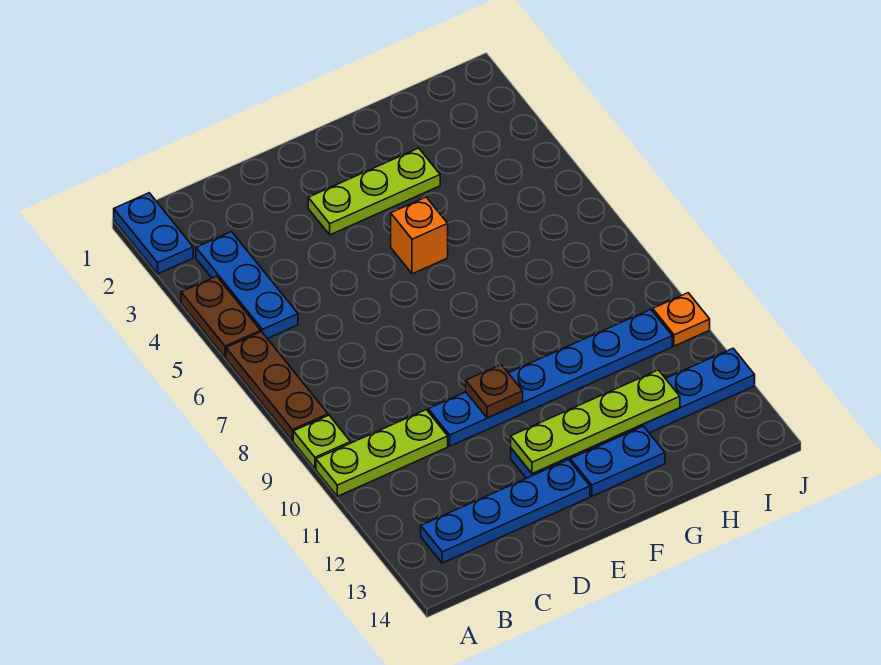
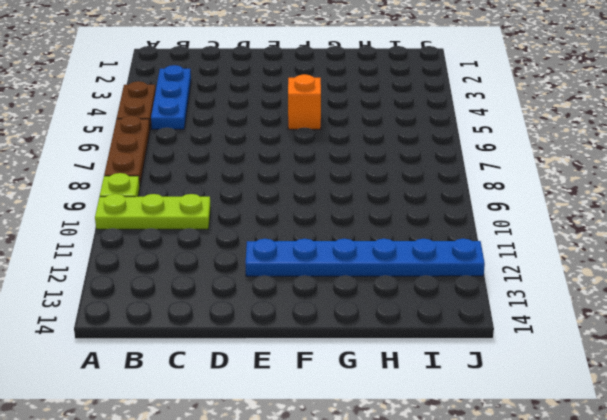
none -> blue plate A1:A2 level 1
none -> blue plate B13:E13 level 1
none -> blue plate D10:I10 level 1

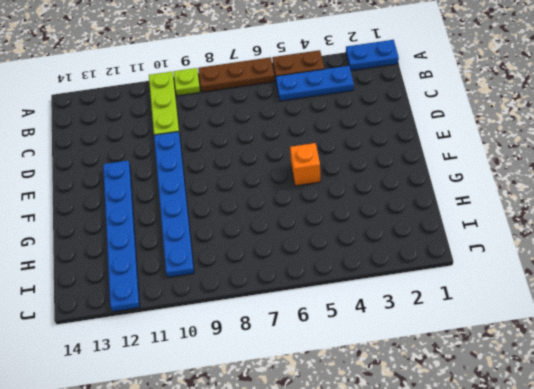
none -> blue plate B13:E13 level 1
none -> lime plate E3:G3 level 1
none -> blue plate F13:G13 level 1

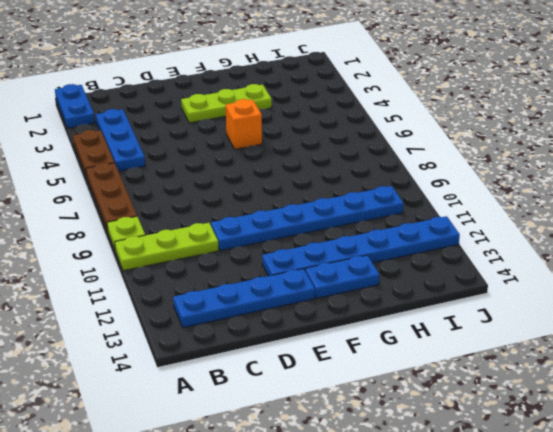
none -> orange plate J10 level 1
none -> brown plate E10 level 2
none -> lime plate E12:H12 level 2

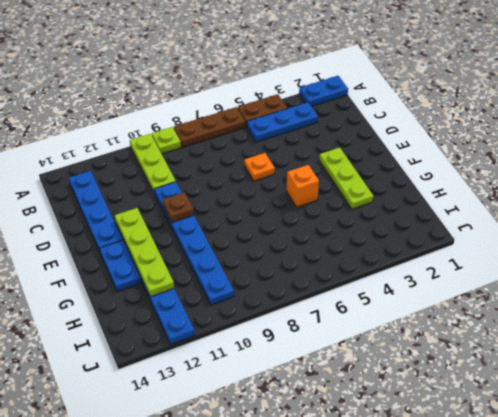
orange plate D6 level 1 -> orange plate J10 level 1

